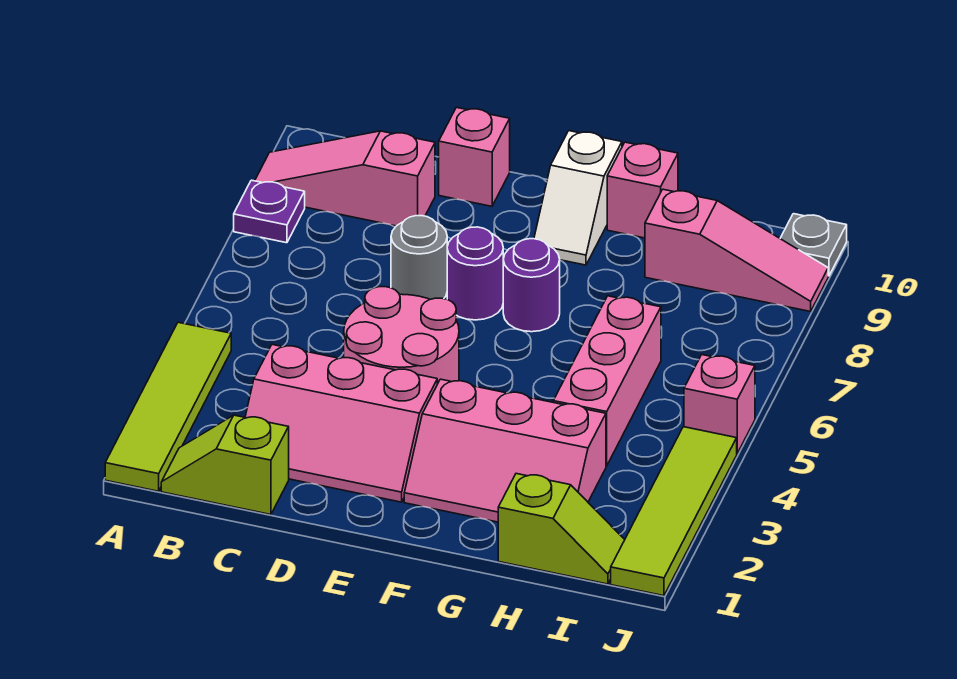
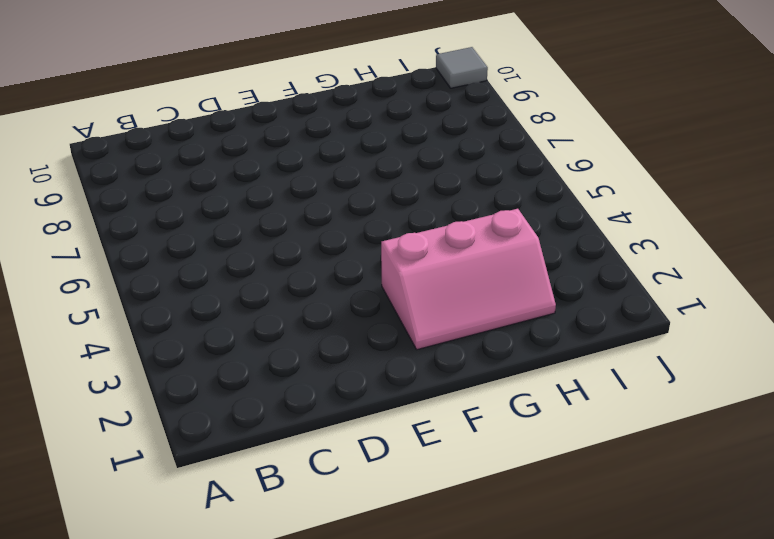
grey tile J10 level 1 -> grey plate J10 level 1
none -> lime tile A1:A4 level 1
none -> purple plate A8 level 1
none -> pink slope A9:C9 level 1 top C

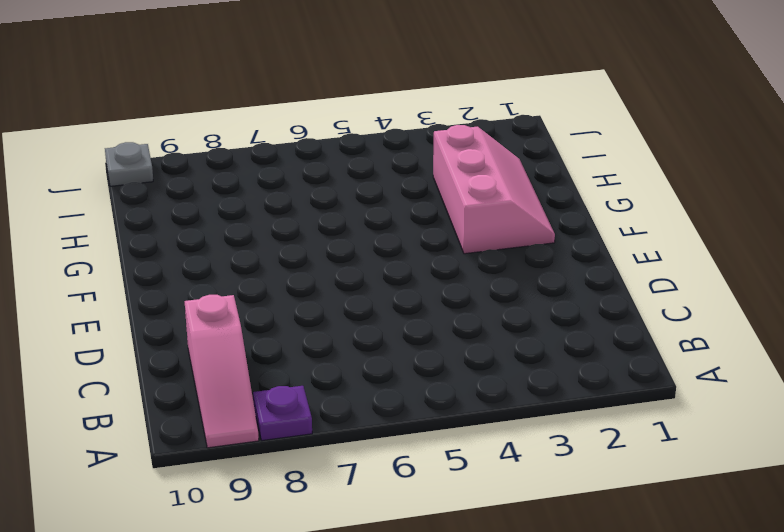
none -> lime tile A1:A4 level 1
none -> lime slope B1:C1 level 1 top C
none -> pink slope C2:E3 level 1 top 3

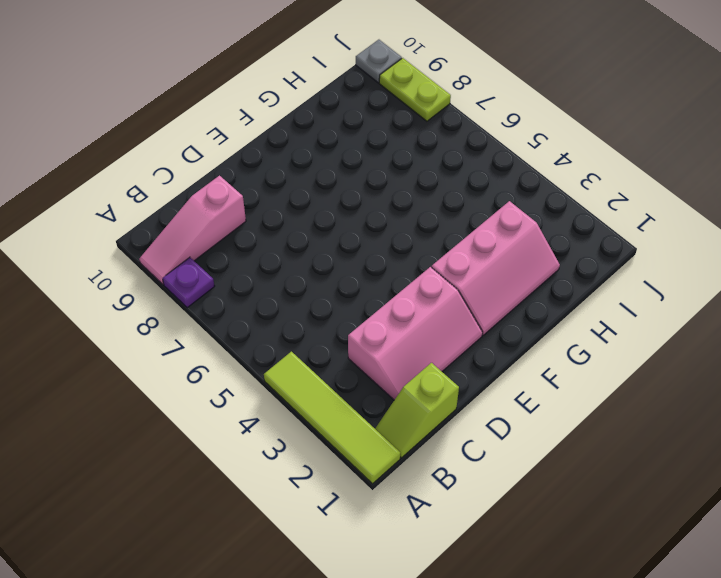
lime plate J8:J9 level 1 -> pink slope H9:J9 level 1 top H
none -> pink round brick D4:E5 level 1
none -> grey round brick D7 level 1
none -> pink brick D10 level 1

